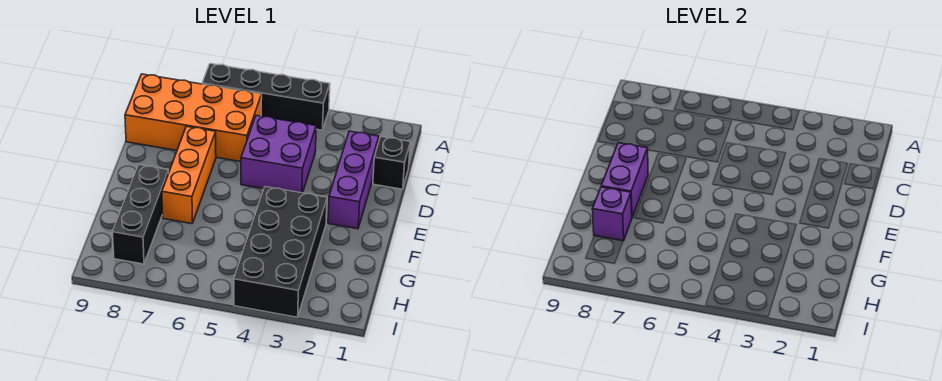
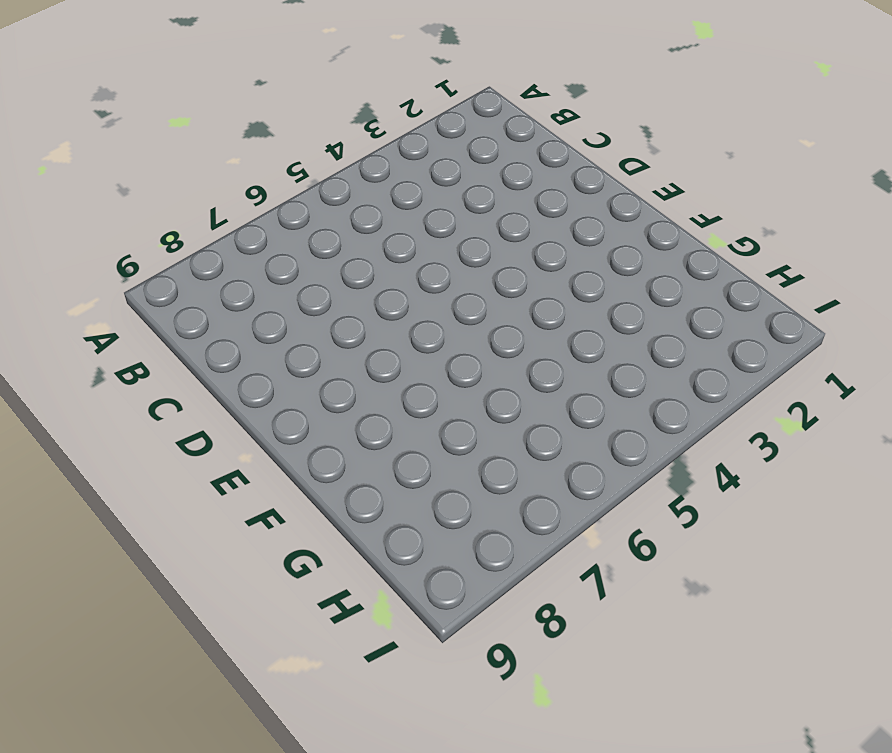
none -> black brick A4:A7 level 1
none -> orange brick B6:C9 level 1

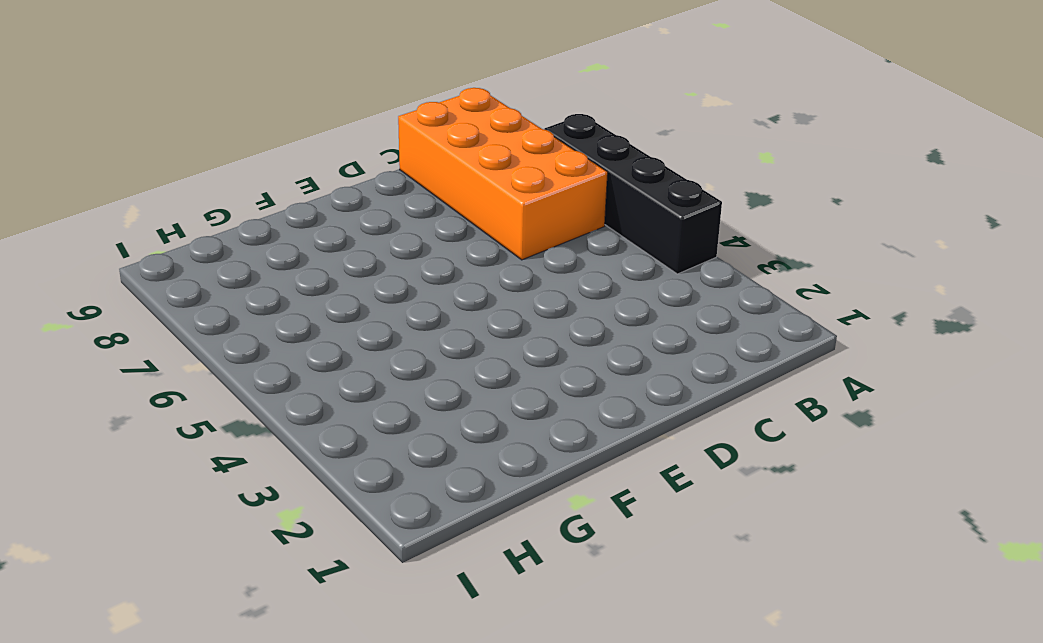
none -> black brick C1 level 1
none -> purple brick C2:E2 level 1

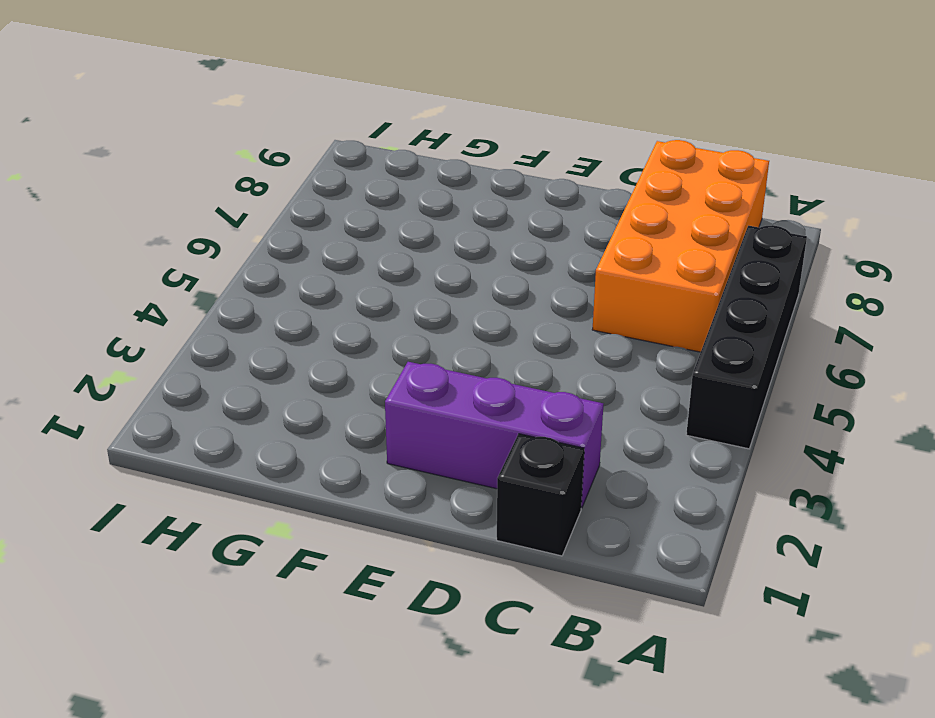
none -> purple brick C4:D5 level 1
none -> orange brick D7:F7 level 1

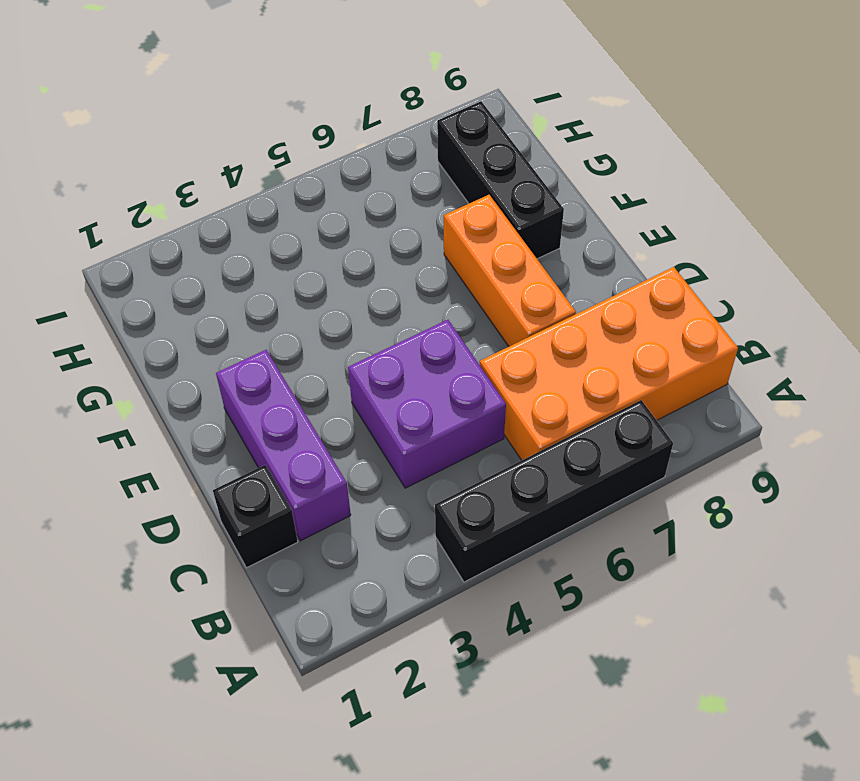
none -> black brick F3:I4 level 1
none -> purple brick E8:F8 level 2

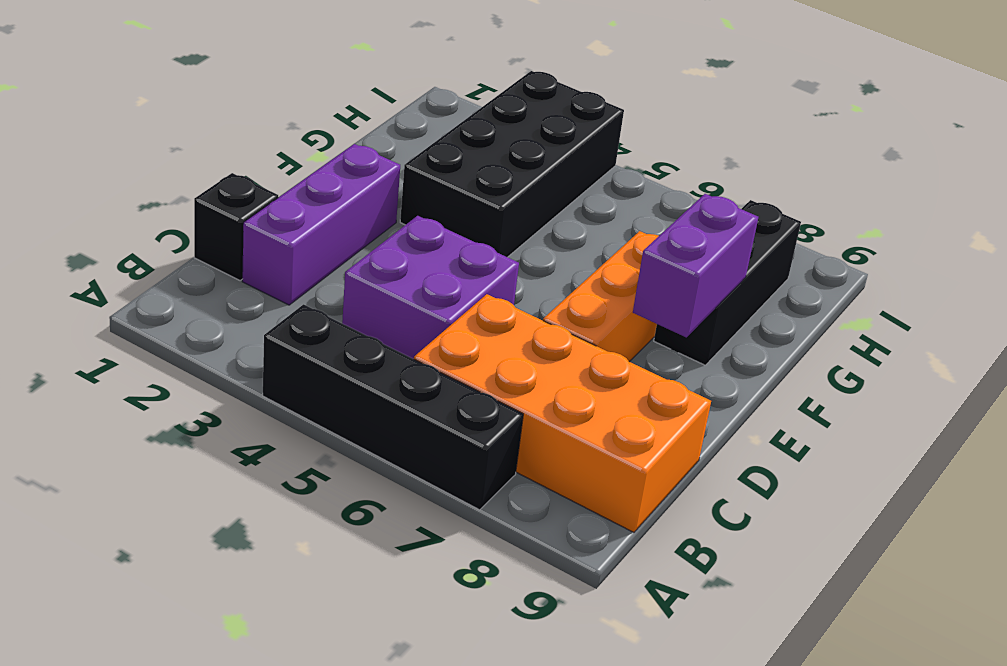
none -> purple brick G8 level 2

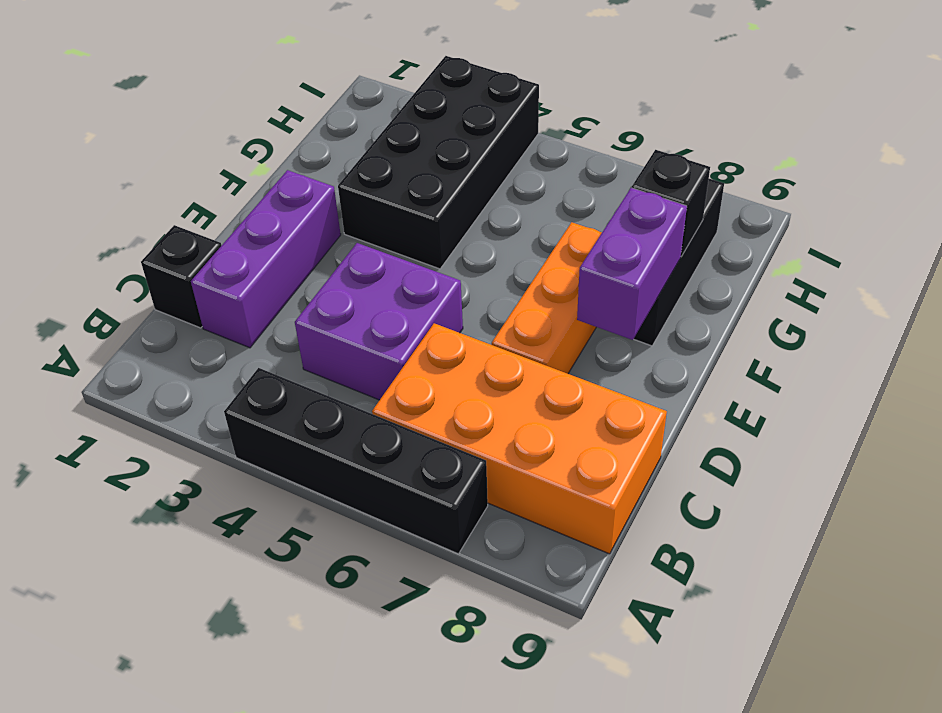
black brick G8 level 2 -> purple brick G8 level 2

